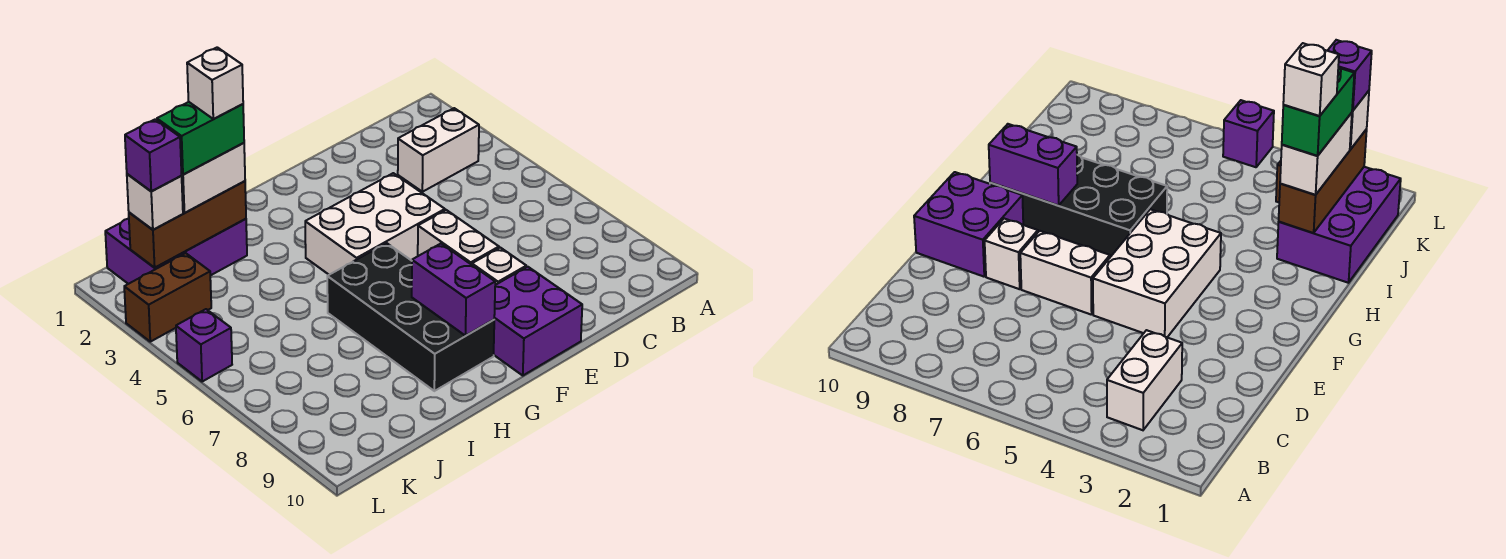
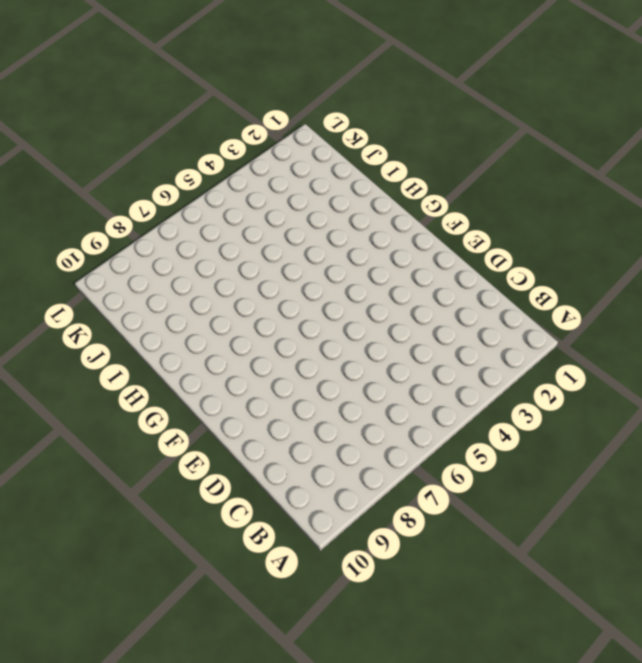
none -> white brick B3:C3 level 1
none -> white brick E4:G5 level 1
none -> white brick E6:E7 level 1

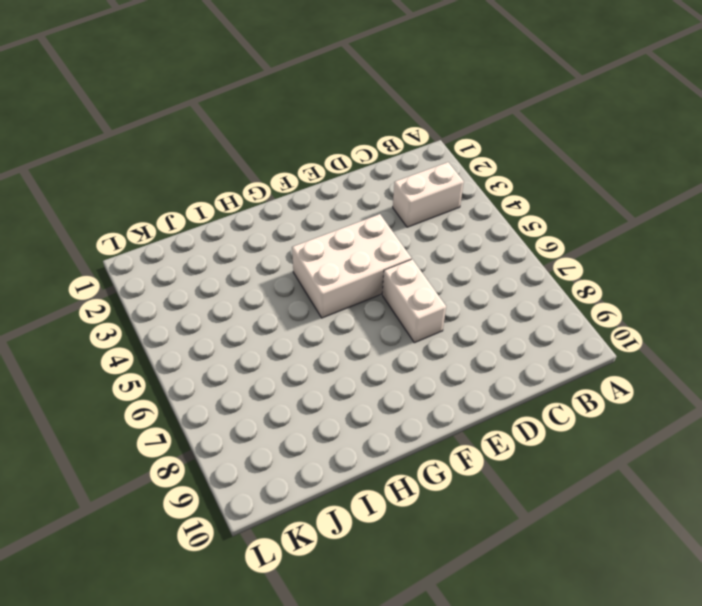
none -> white brick E8 level 1
none -> purple brick E9:F10 level 1
none -> black brick G6:H9 level 1

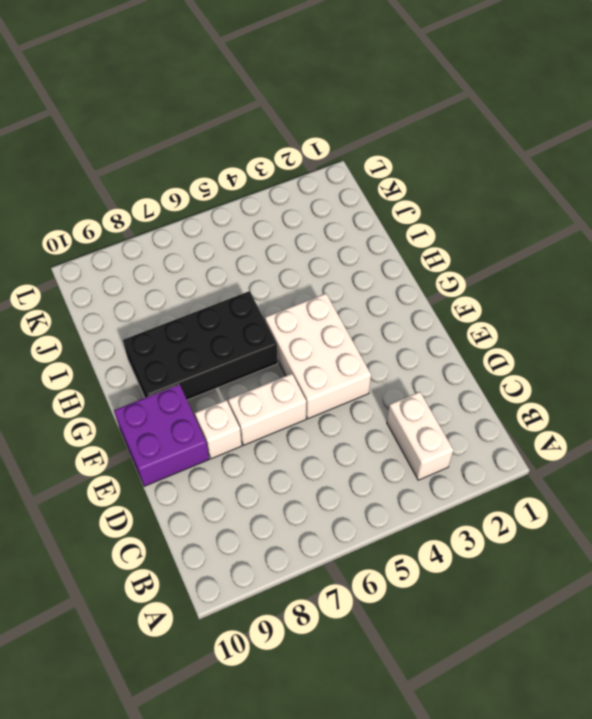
none -> purple brick I1:K2 level 1
none -> brown brick K3:L3 level 1
none -> purple brick L5 level 1

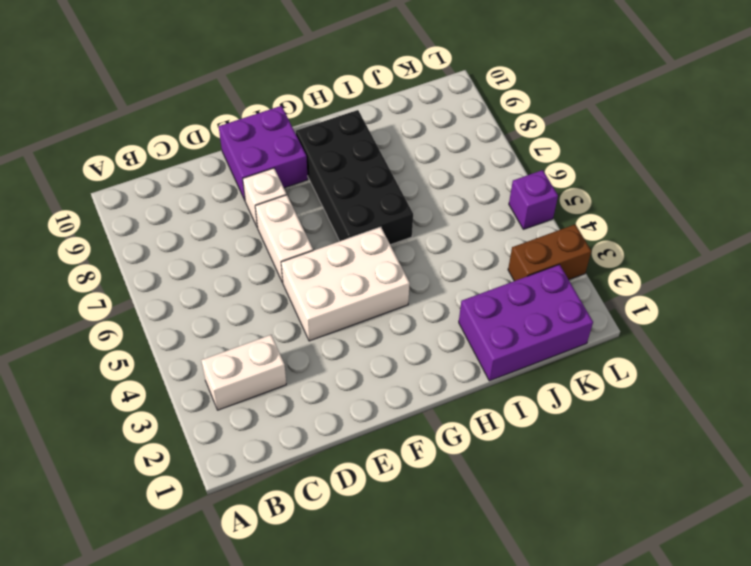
none -> purple brick G8:G9 level 2
none -> brown brick I2:K2 level 2
none -> white brick I2:J2 level 3

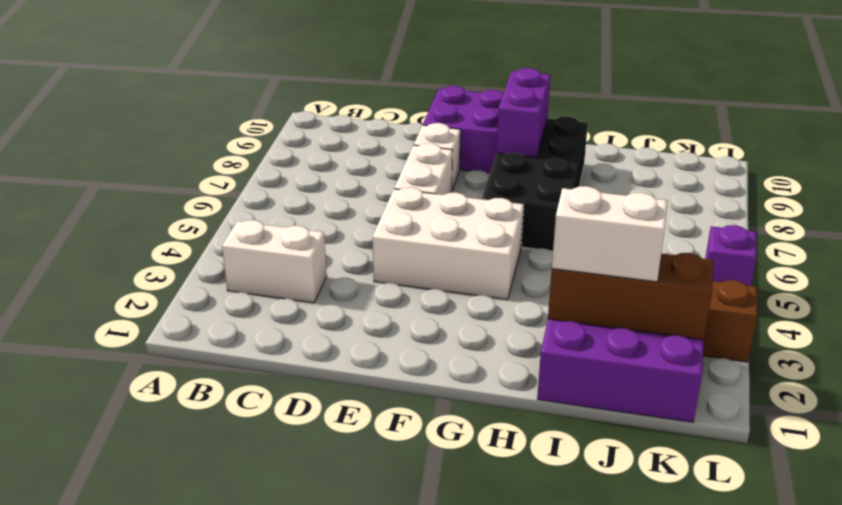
none -> white brick K2 level 3
none -> green brick I2:J2 level 4
none -> purple brick K2 level 4

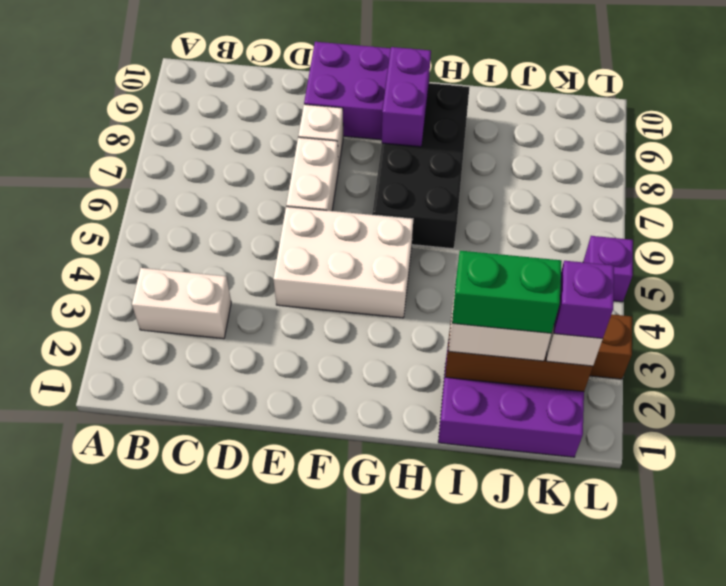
none -> white brick I2 level 5

